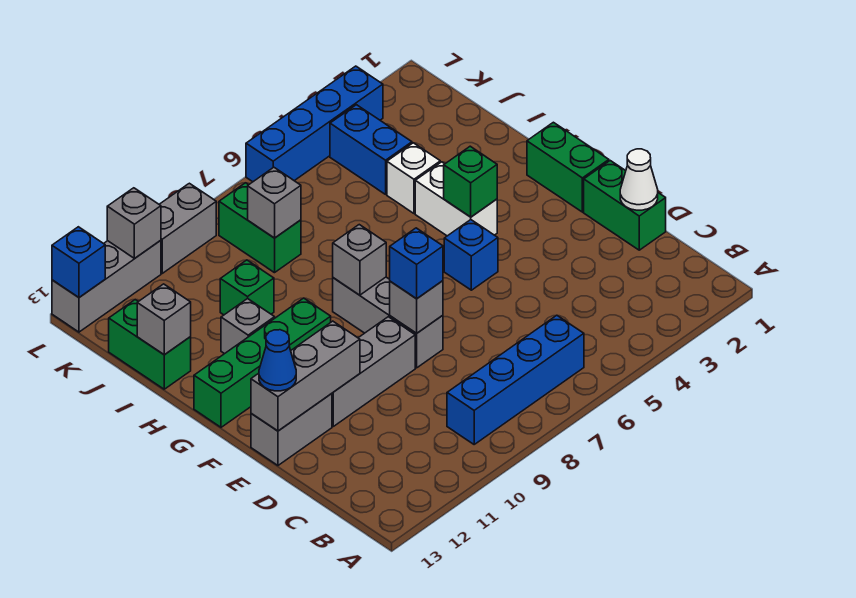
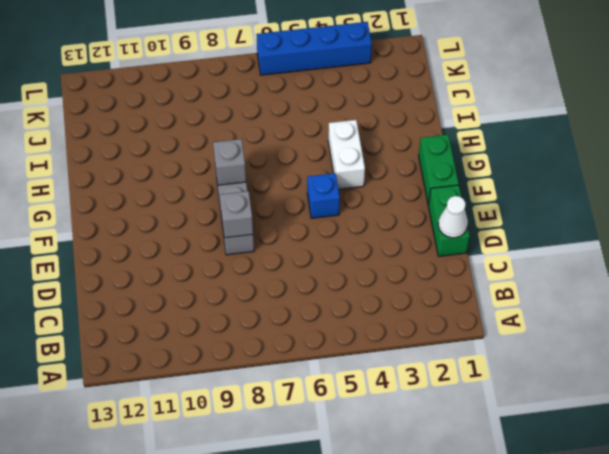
none -> blue brick B6:B9 level 1
none -> grey brick E9:E11 level 1
none -> grey brick E12:E13 level 1

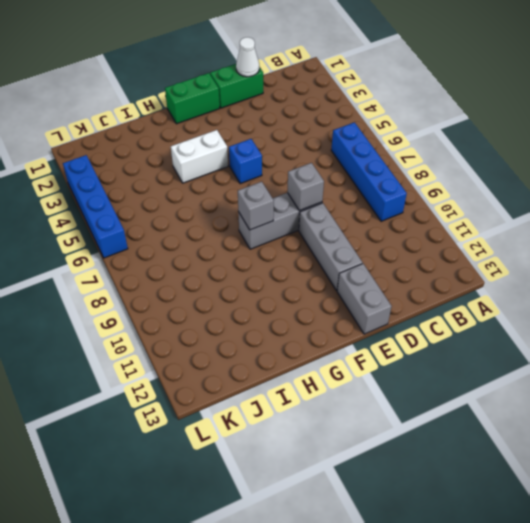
none -> green brick G10:G13 level 1
none -> grey brick H11 level 1
none -> white brick I4 level 1

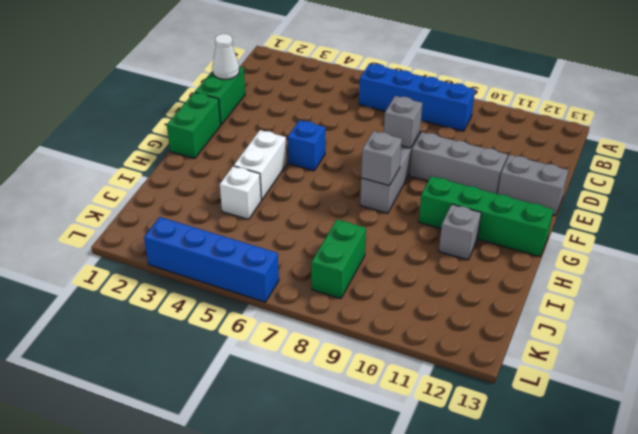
none -> green brick I10 level 1
none -> green brick I13:J13 level 1
none -> blue brick J4:K4 level 1

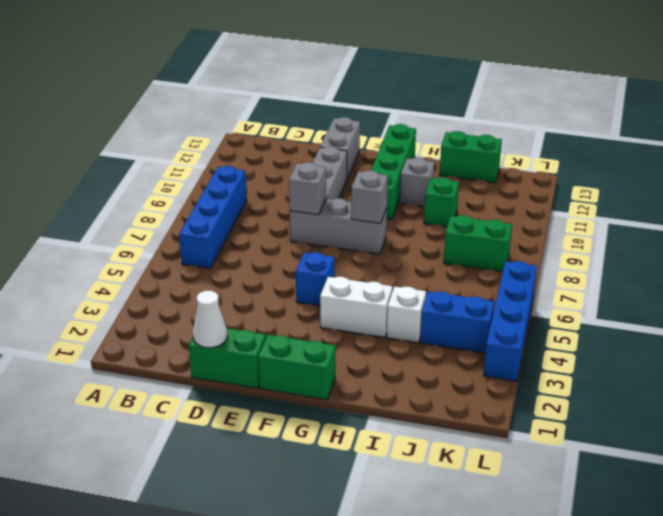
none -> grey brick L9:L10 level 1
none -> grey brick L11:L13 level 1
none -> grey brick E11:E13 level 2

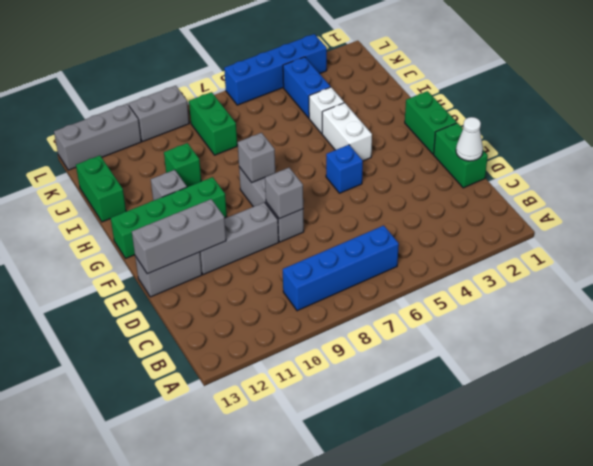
none -> green brick G4 level 2
none -> grey brick I13 level 2
none -> grey brick J8 level 2

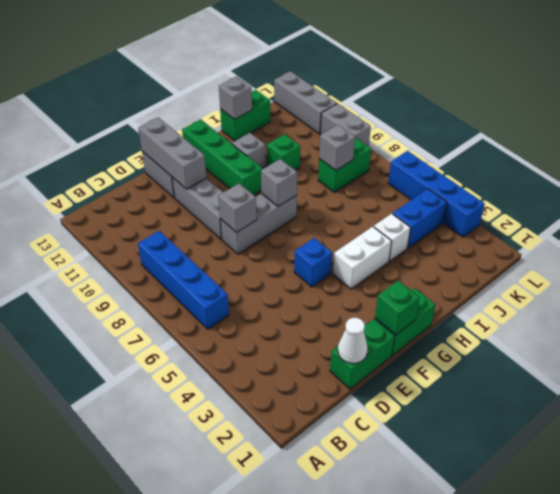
green brick F1 level 2 -> green brick G4 level 2
none -> grey brick L11 level 2
none -> blue brick L13 level 2
none -> blue brick E8 level 3

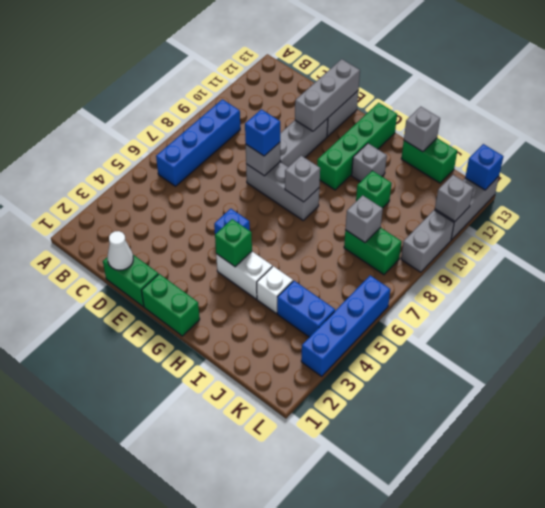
none -> blue cone E13 level 3

